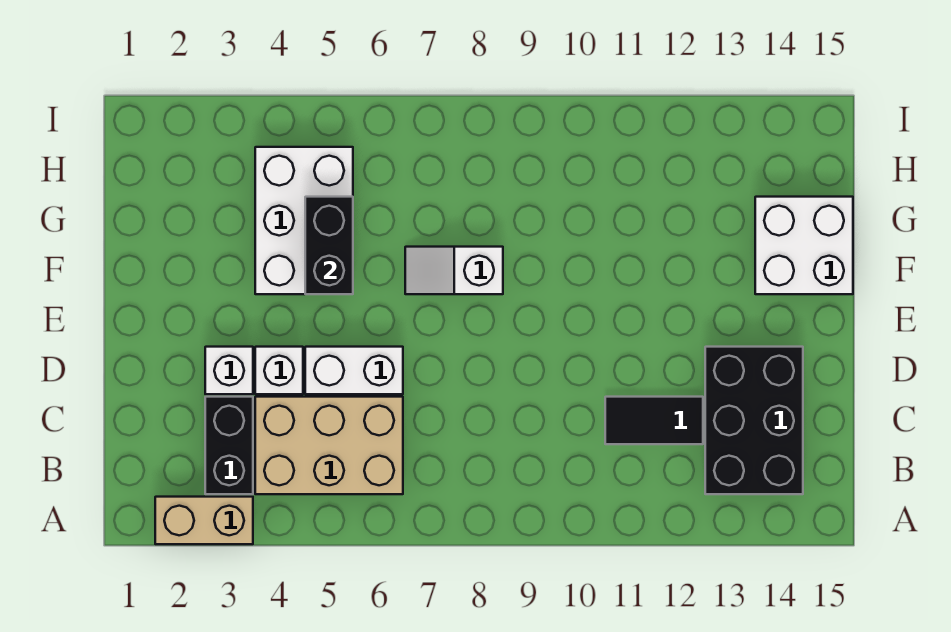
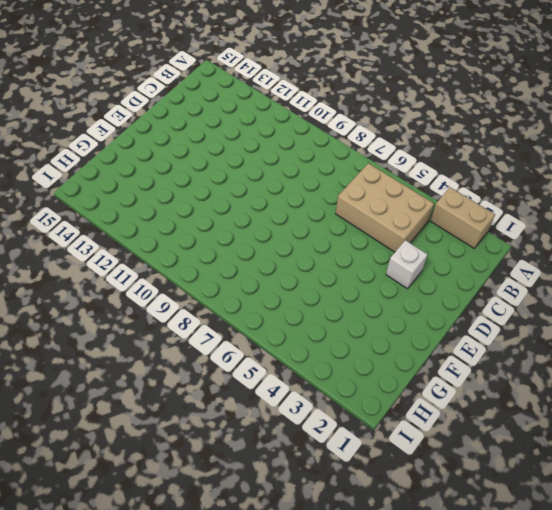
none -> black brick B3:C3 level 1
none -> black brick B13:D14 level 1
none -> black tile C11:C12 level 1

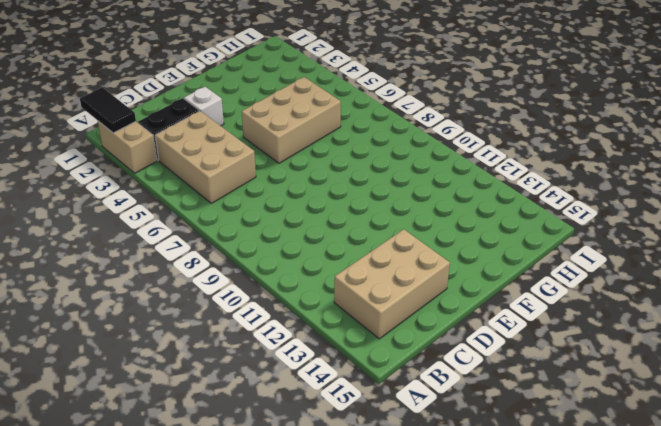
black tile A1:A2 level 2 -> black tile C11:C12 level 1
tan brick B13:D14 level 1 -> black brick B13:D14 level 1
tan brick E5:G6 level 1 -> white brick F4:H5 level 1
none -> white brick D4 level 1
none -> white brick D5:D6 level 1
none -> white slope F7:F8 level 1 top 8

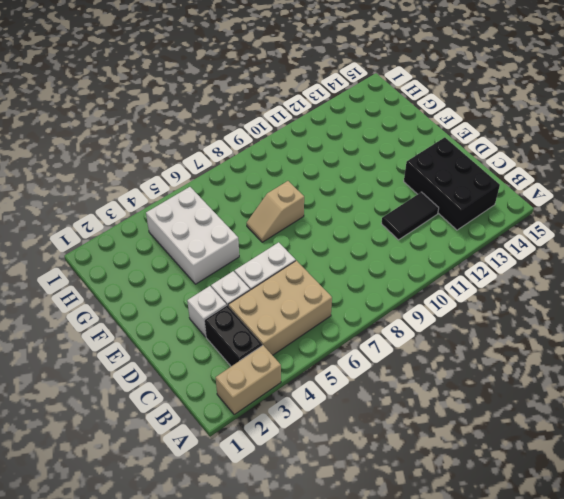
tan slope F7:F8 level 1 top 8 -> white slope F7:F8 level 1 top 8
none -> white brick F14:G15 level 1
none -> black brick F5:G5 level 2

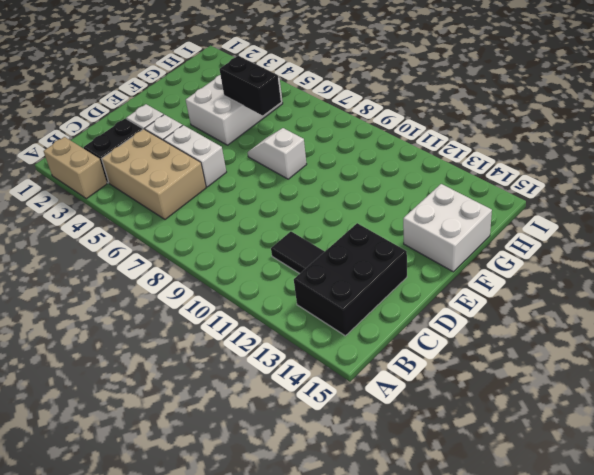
black brick G5:G6 level 2 -> black brick F5:G5 level 2

